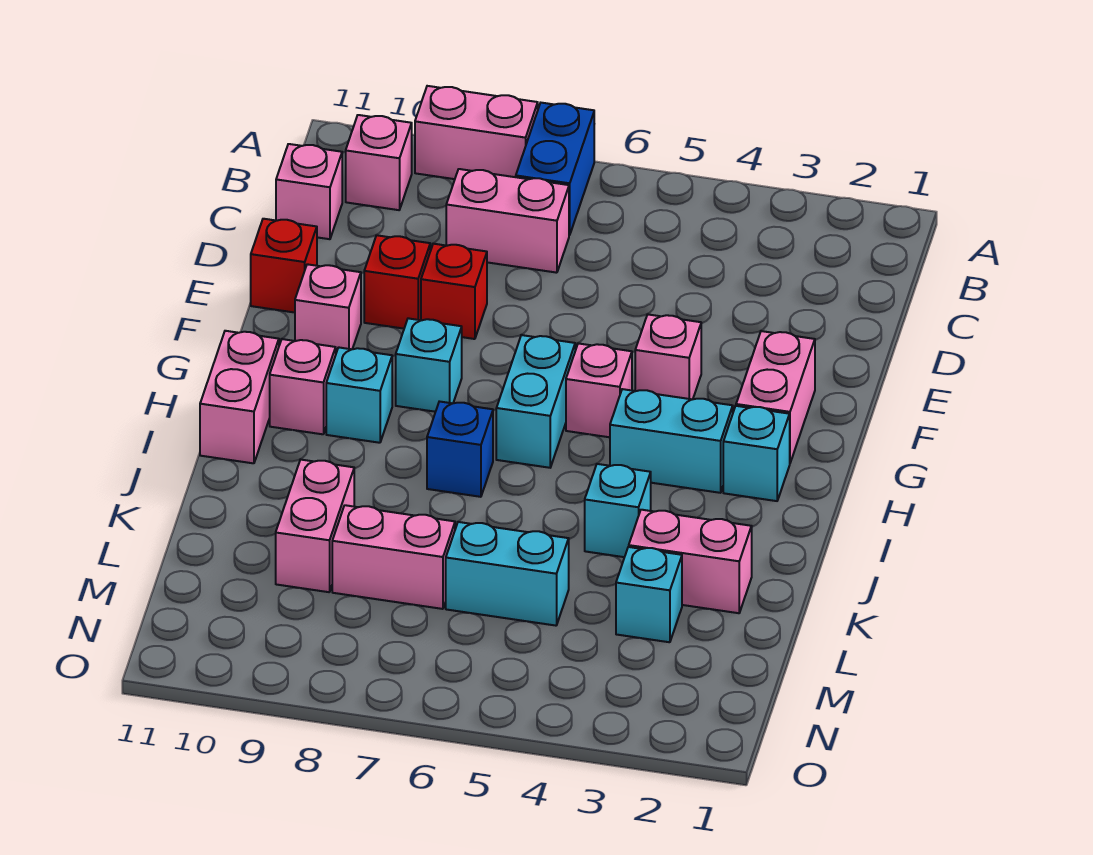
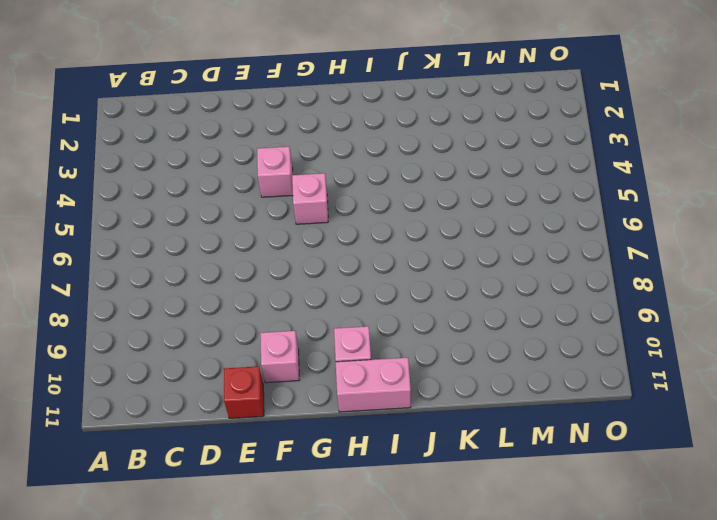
none -> blue brick A7:B7 level 1
none -> pink brick A8:A9 level 1
none -> pink brick B10 level 1

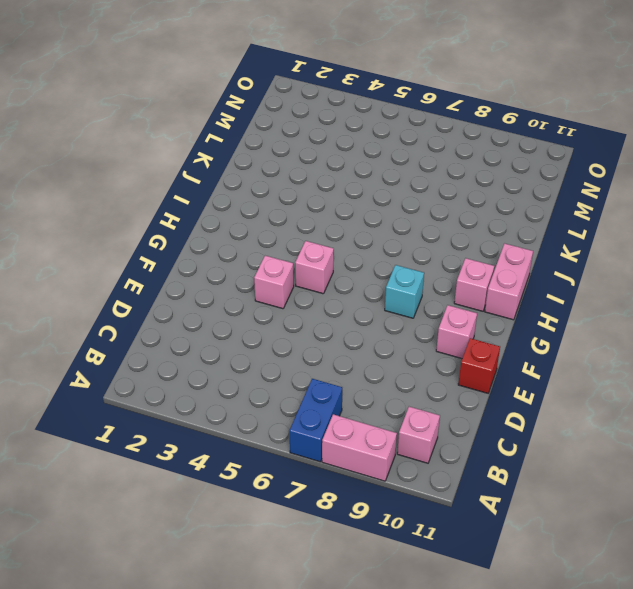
none -> pink brick C7:C8 level 1
none -> pink brick C11 level 1
none -> red brick E8 level 1

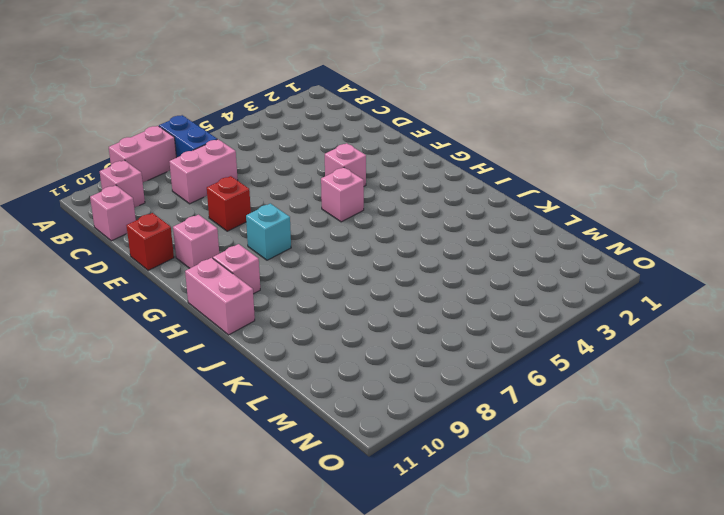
none -> red brick E9 level 1
none -> pink brick F2:G2 level 1
none -> cyan brick G6:H6 level 1

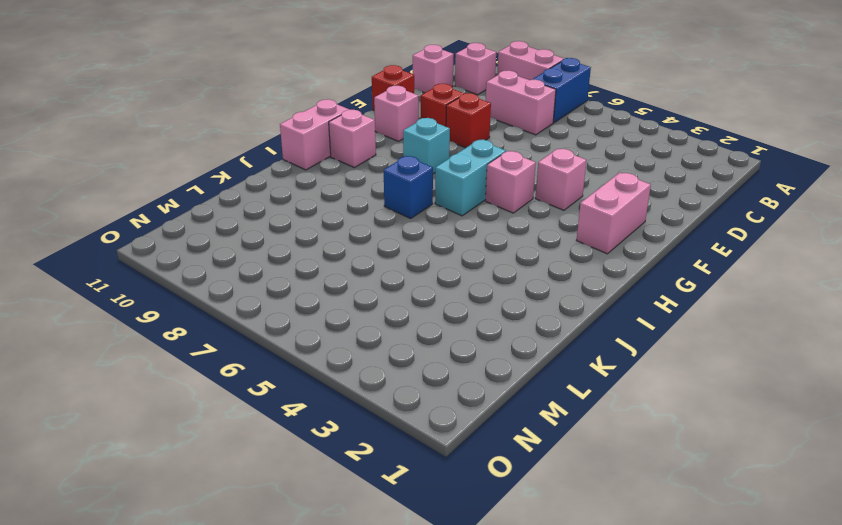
none -> cyan brick H2 level 1
none -> cyan brick H3:H4 level 1
none -> cyan brick H9 level 1

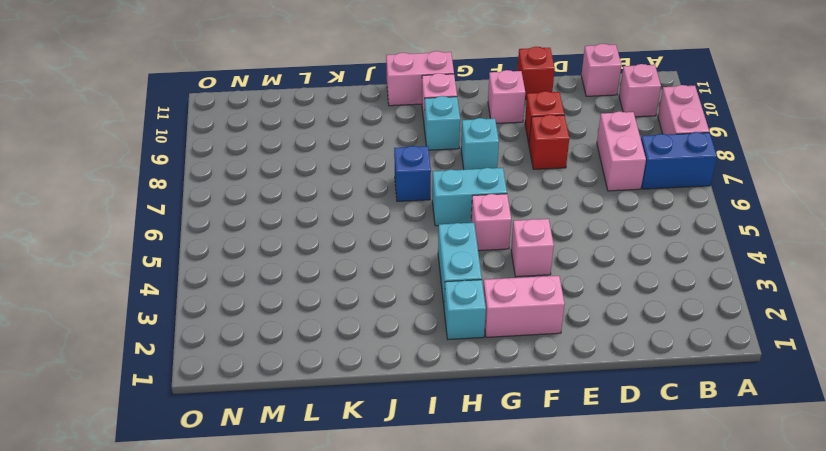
none -> cyan brick J4 level 1
none -> pink brick K2:K3 level 1
none -> pink brick K9:L9 level 1

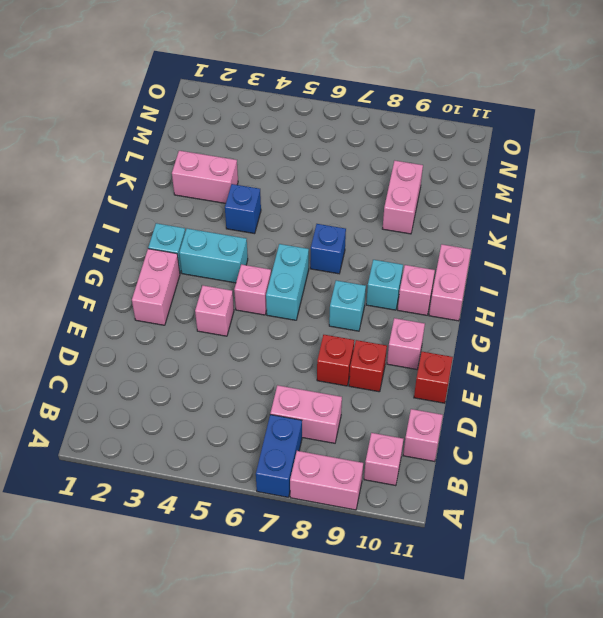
blue brick J4 level 1 -> cyan brick J4 level 1
none -> cyan brick L3 level 1
none -> cyan brick L5:L6 level 1
none -> pink brick L7:L8 level 1

